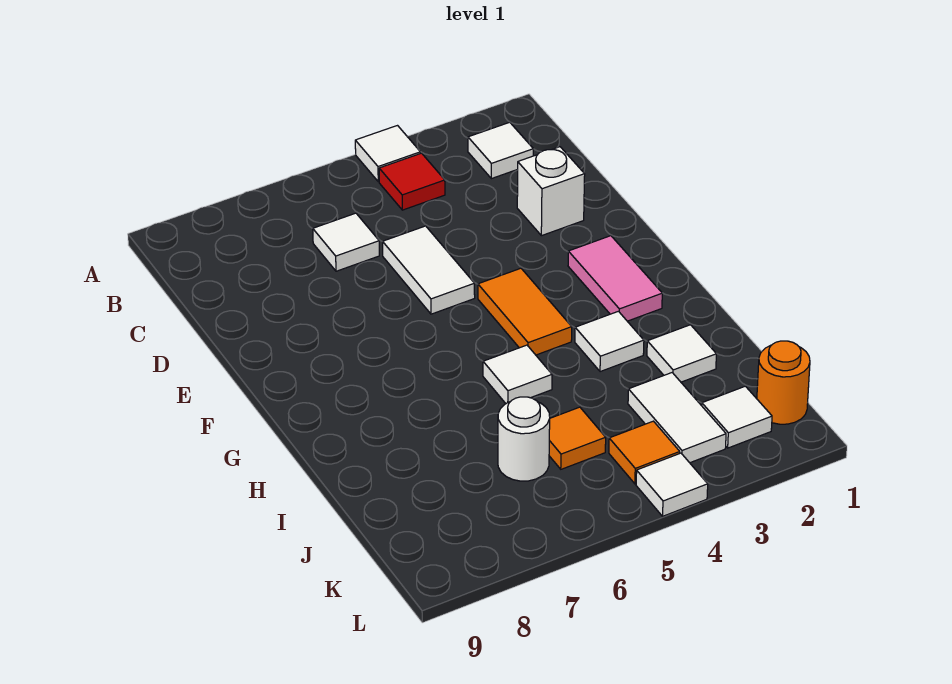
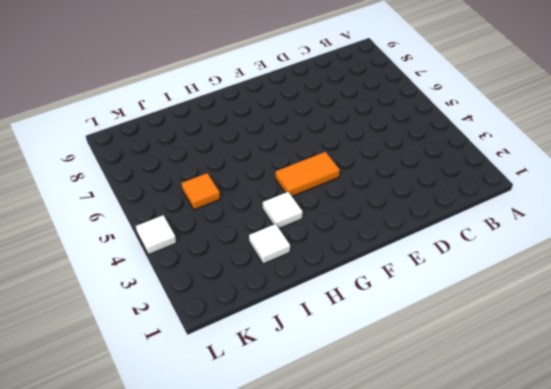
none -> white tile A4 level 1
none -> white tile B2 level 1
none -> red tile B4 level 1

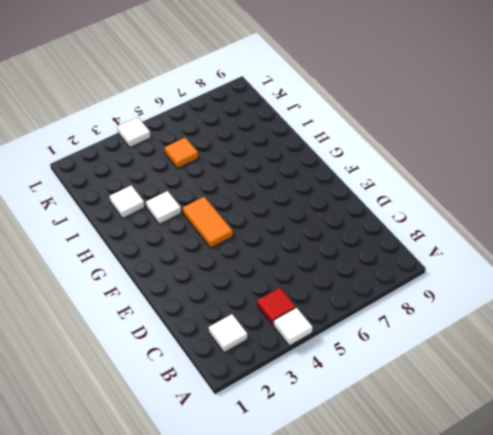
none -> white tile C6 level 1
none -> white brick D2 level 1
none -> white tile D5:E5 level 1

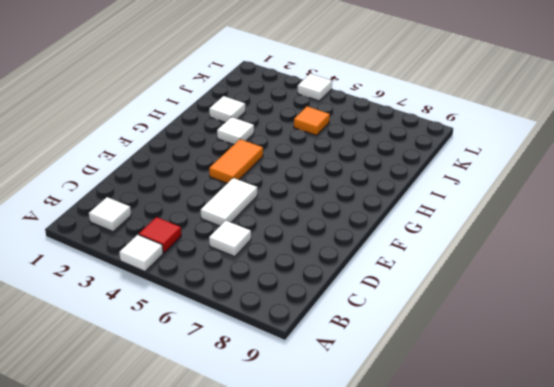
none -> white brick D2 level 1
none -> pink tile F2:G2 level 1
none -> white tile H5 level 1

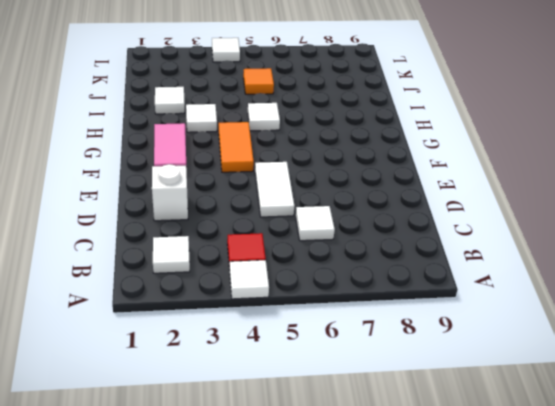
none -> white tile J3:K3 level 1
none -> white round brick J6 level 1
none -> orange round brick K1 level 1

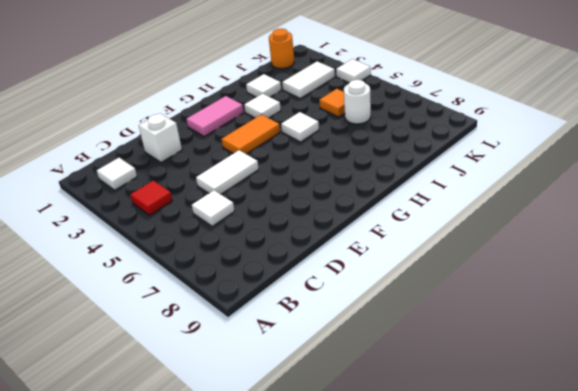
none -> white tile A4 level 1
none -> white tile K2 level 1
none -> orange tile K4 level 1

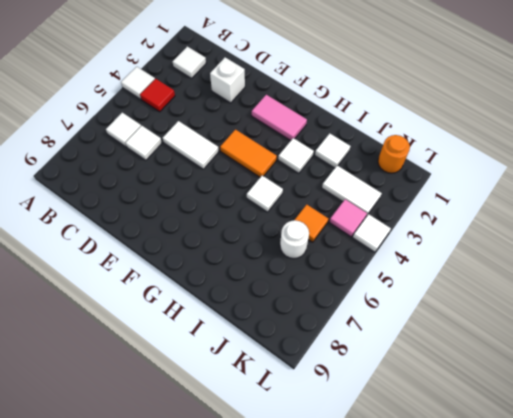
white tile B6 level 1 -> white tile K2 level 1
pink tile K4 level 1 -> orange tile K4 level 1

